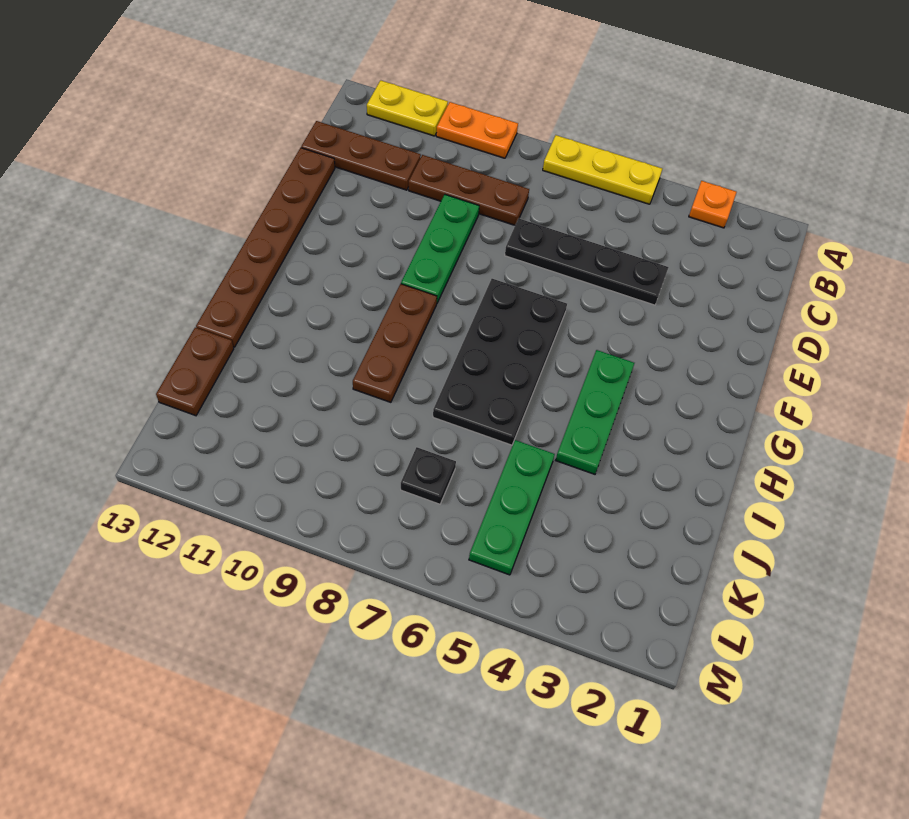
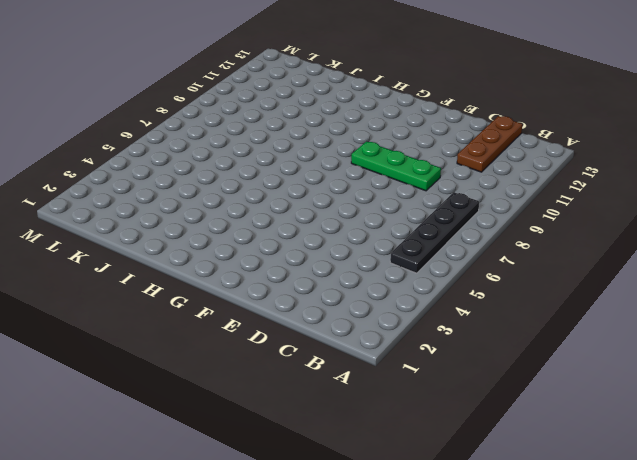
black plate B5:B8 level 1 -> black plate D4:D7 level 1
none -> orange plate A3 level 1
none -> yellow plate A5:A7 level 1
none -> orange plate A9:A10 level 1

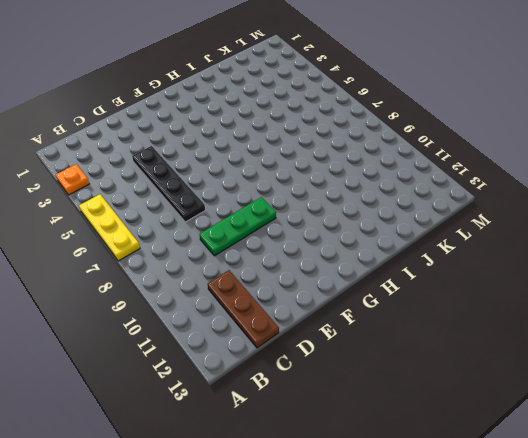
none -> orange plate A9:A10 level 1
none -> yellow plate A11:A12 level 1
none -> brown plate C8:C10 level 1

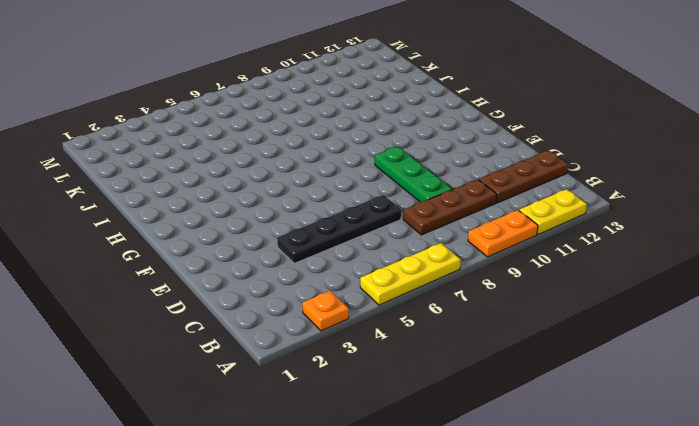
none -> brown plate D13:I13 level 1
none -> black plate F6:I7 level 1
none -> green plate G4:I4 level 1

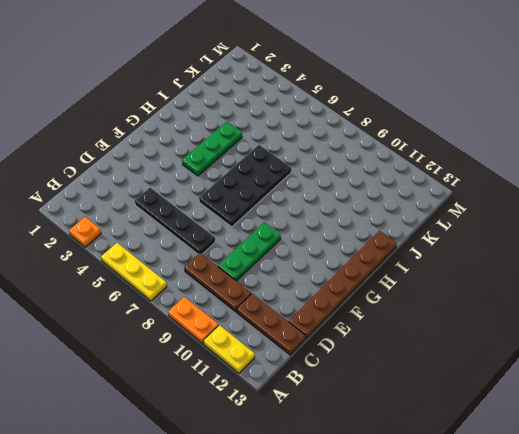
none -> brown plate G9:I9 level 1
none -> green plate J5:L5 level 1
none -> brown plate J13:K13 level 1

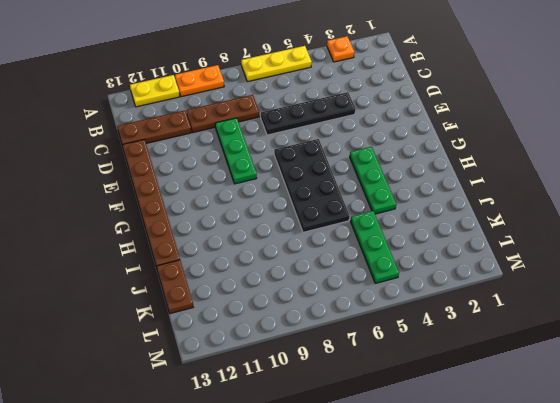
none -> brown plate G9:I9 level 1
none -> black plate K7 level 1

